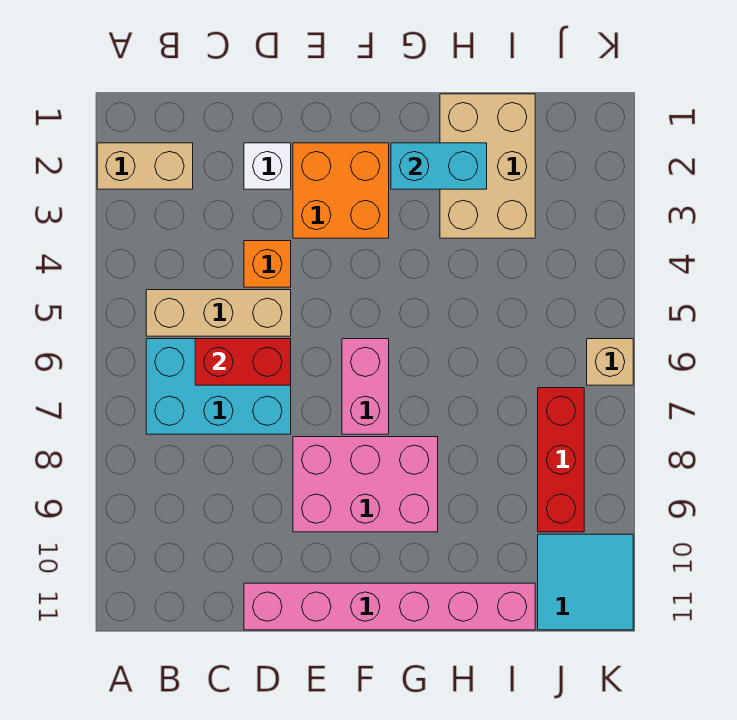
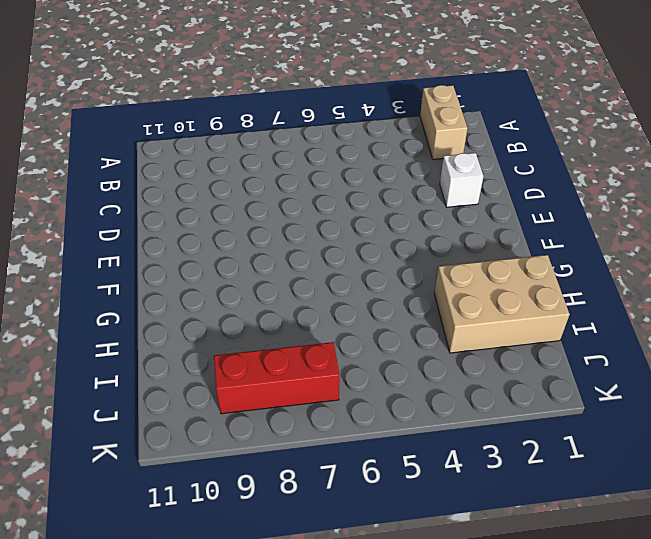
none -> tan brick B5:D5 level 1
none -> cyan brick B6:D7 level 1
none -> orange brick D4 level 1

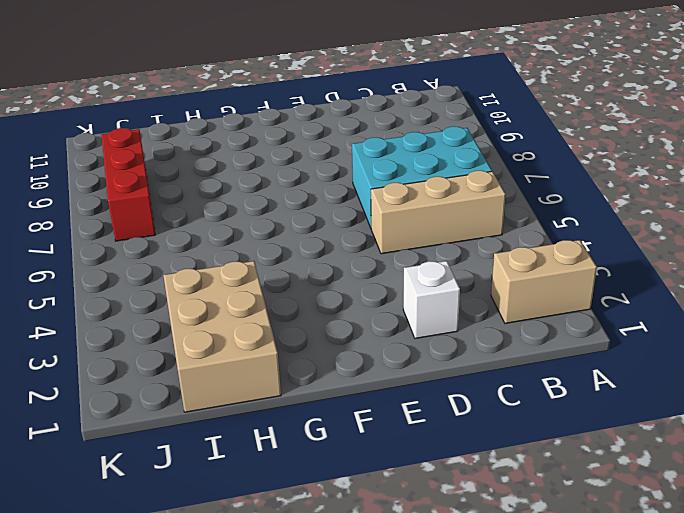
none -> orange brick D4 level 1
none -> pink brick D11:I11 level 1
none -> orange brick E2:F3 level 1

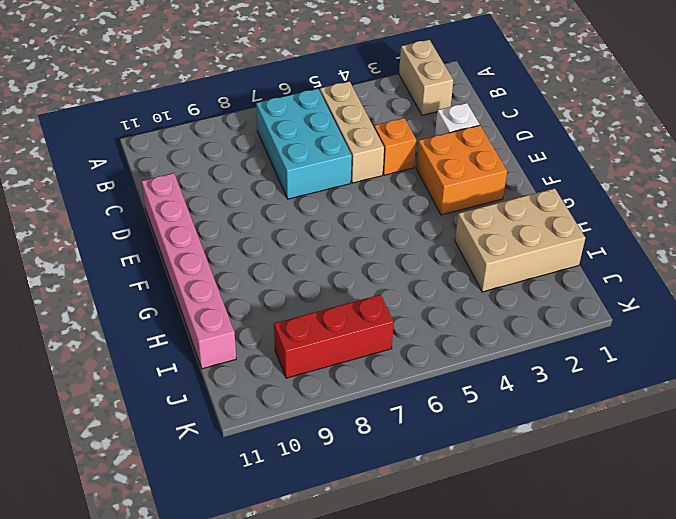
none -> pink brick E8:G9 level 1
none -> pink brick F6:F7 level 1
none -> cyan tile J10:K11 level 1

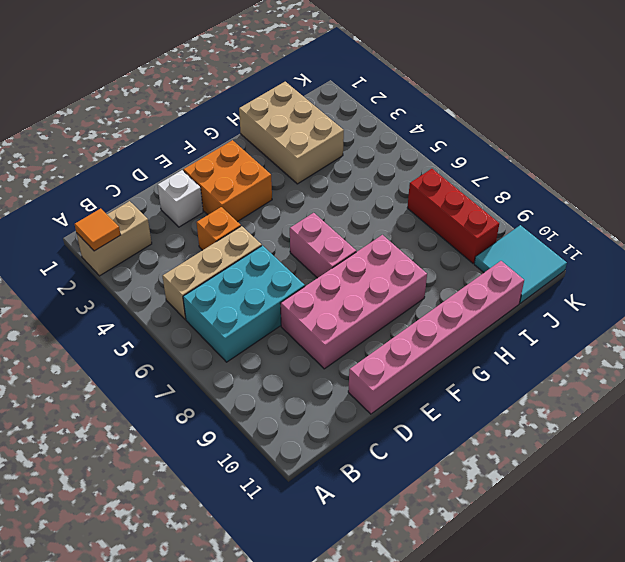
orange tile A2 level 2 -> none
pink brick D8:G9 level 1 -> pink brick E8:G9 level 1
none -> tan brick K6 level 1
none -> red brick C6:D6 level 2
none -> cyan brick G2:H2 level 2

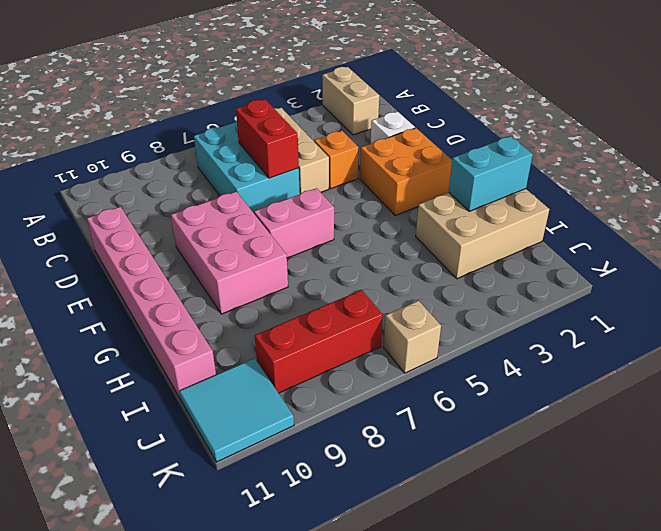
cyan brick H1:H2 level 2 -> cyan brick G2:H2 level 2

